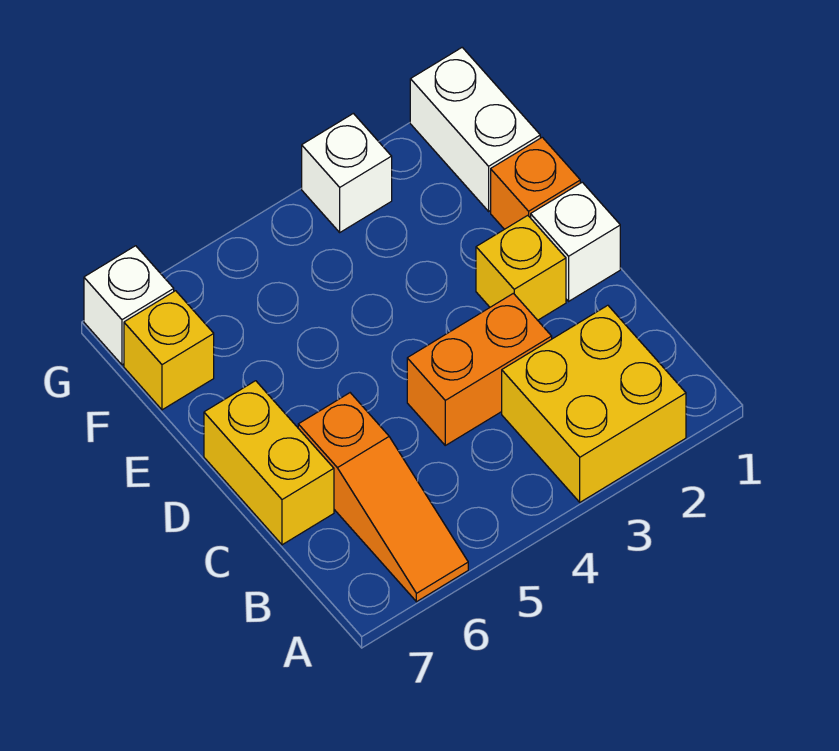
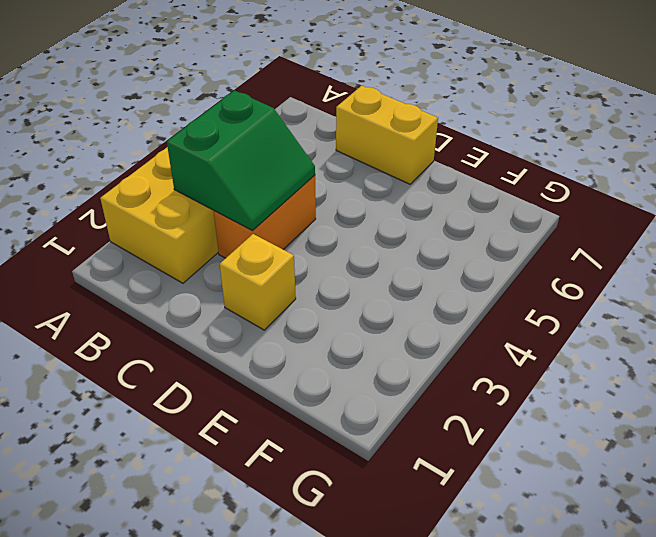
green slope B3:C4 level 2 top B -> none
none -> orange slope A6:C6 level 1 top C
none -> white brick D1 level 1

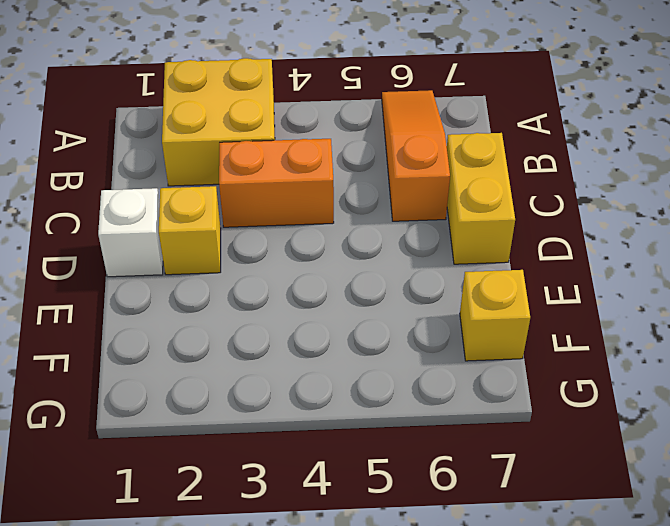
none -> orange brick E1 level 1
none -> white brick F1:G1 level 1

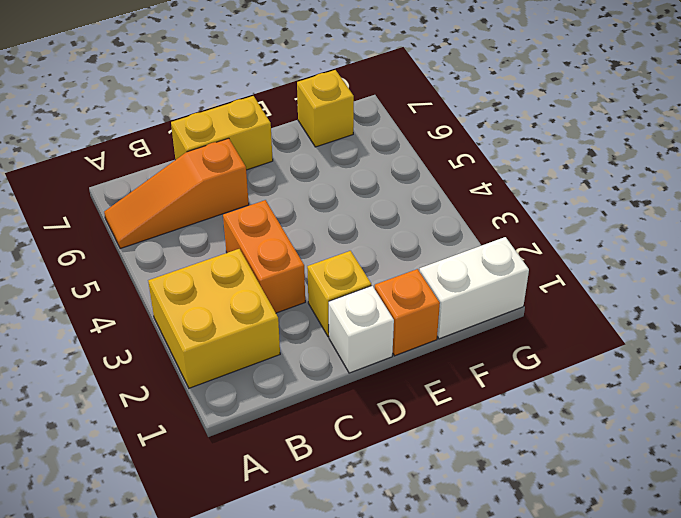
none -> white brick G3 level 1
none -> white brick G7 level 1

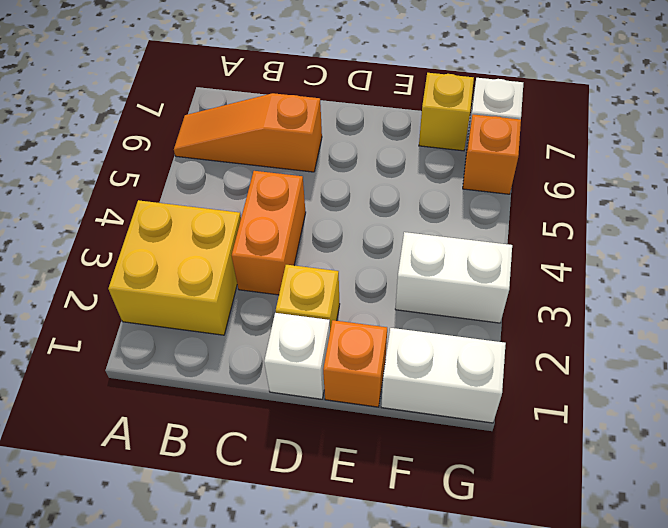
white brick F3:G3 level 1 -> white brick G3 level 1
orange brick G6 level 1 -> none
none -> yellow brick C7:D7 level 1

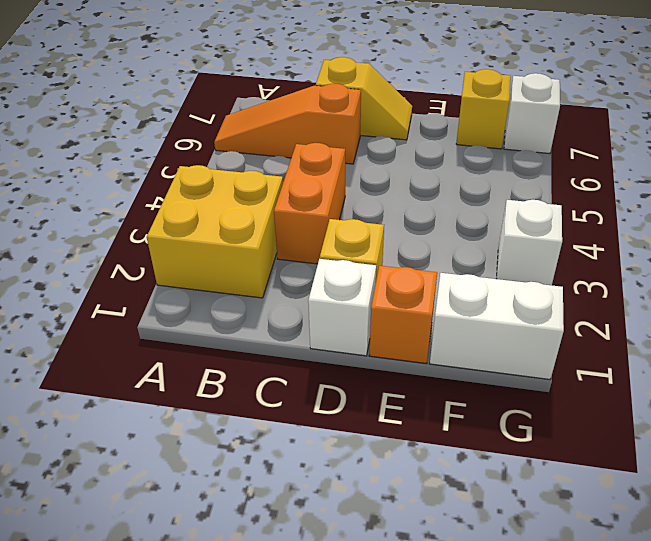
yellow slope C7:D7 level 1 top C -> yellow brick C7:D7 level 1

